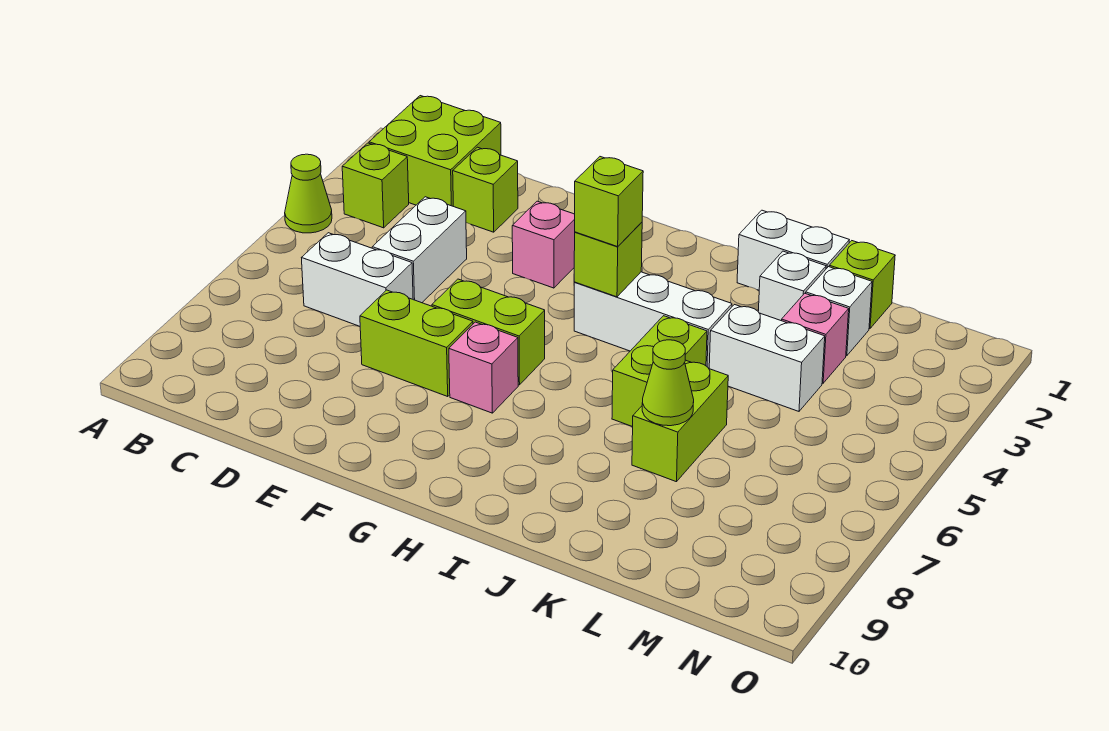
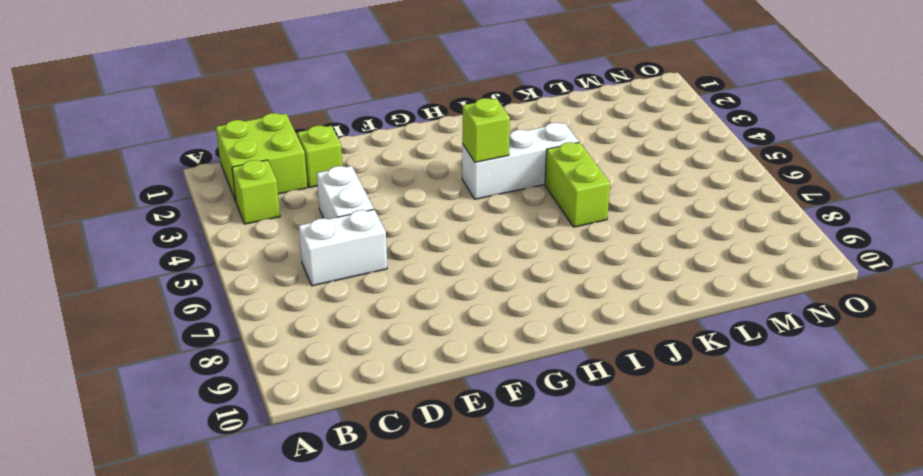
none -> lime cone A4 level 1
none -> lime brick E7:F7 level 1
none -> pink brick F3 level 1

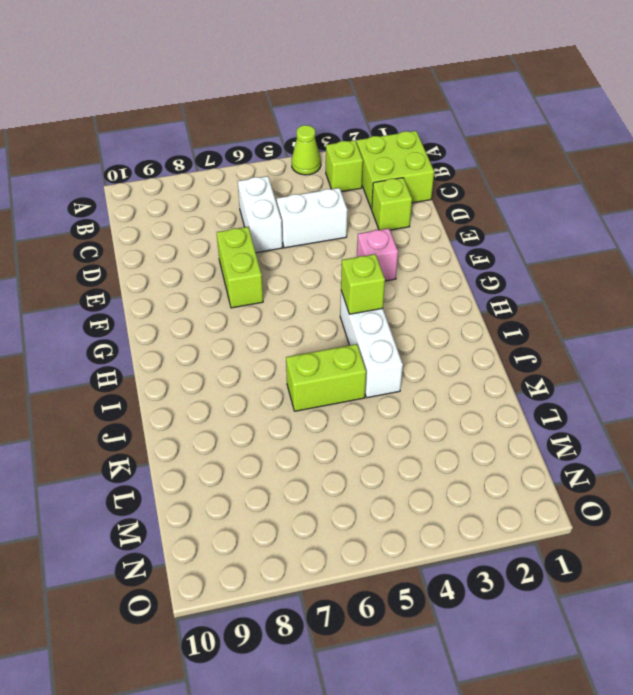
none -> lime brick F6:G6 level 1
none -> pink brick G7 level 1
none -> white brick J1:K1 level 1

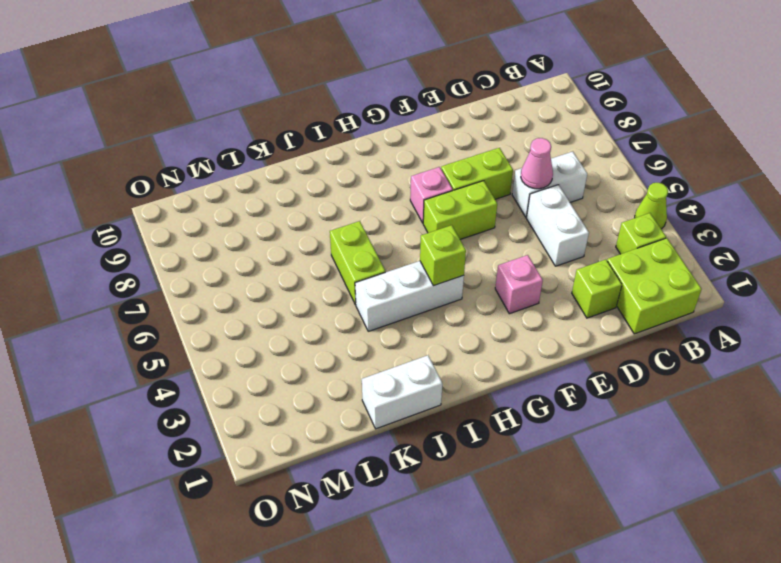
pink cone D6 level 2 -> none
none -> white brick K2 level 1
none -> white brick K4:L4 level 1
none -> lime brick K6:K7 level 1

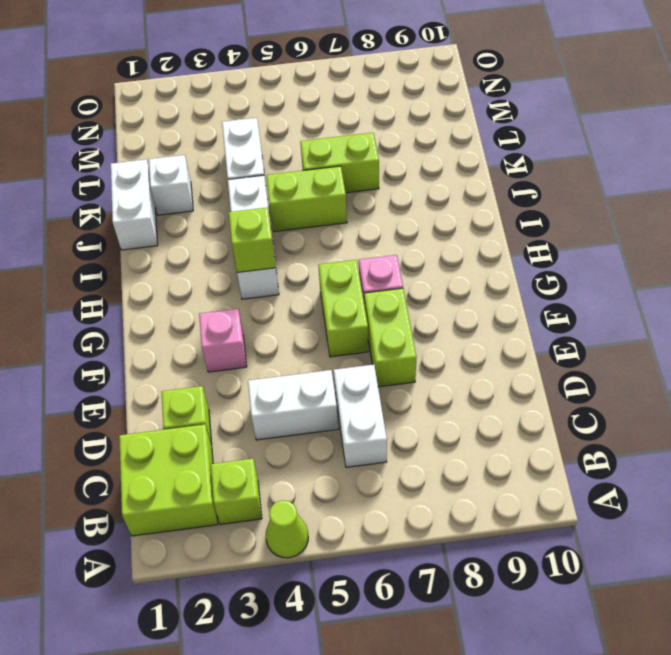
none -> lime brick L1 level 1
none -> white brick L2 level 1
none -> pink brick L3 level 1

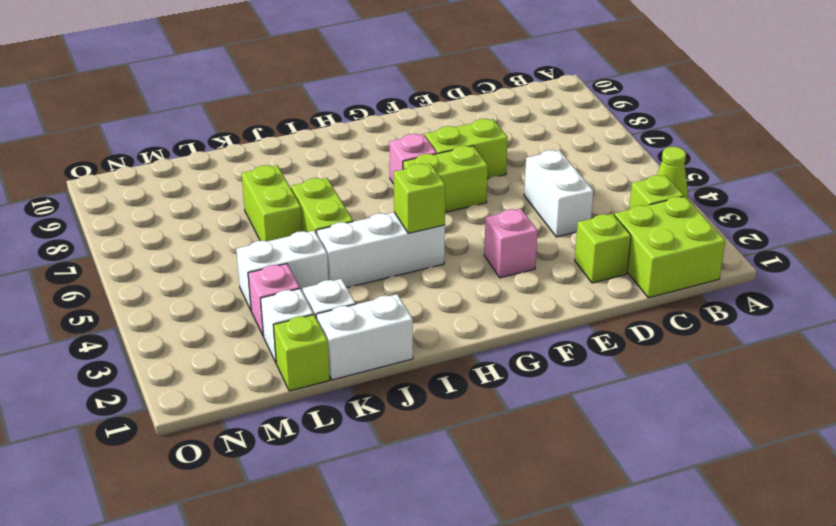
none -> white brick C6:D6 level 1
none -> lime cone K7 level 2
none -> lime brick H4 level 3

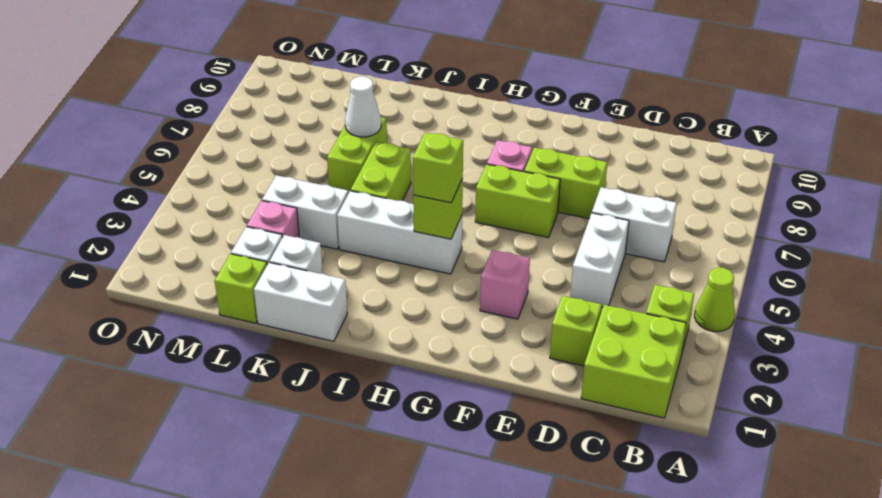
white cone K7 level 2 -> lime cone K7 level 2

